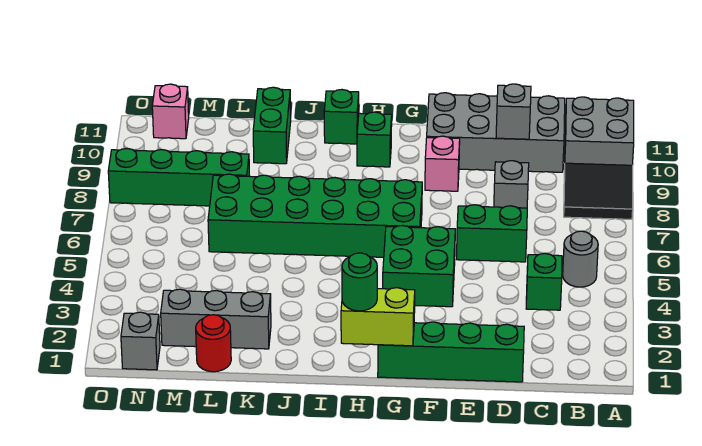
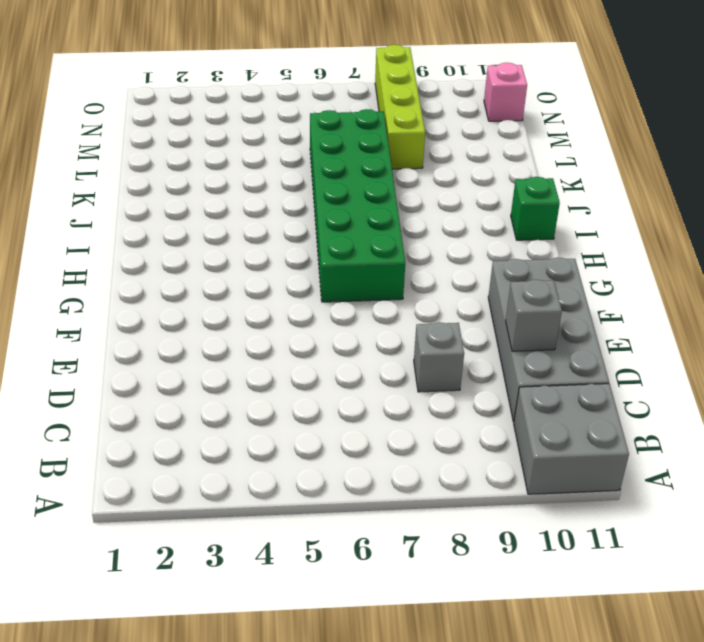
lime brick L8:O8 level 1 -> green brick L8:O8 level 1
none -> black tile A8:B9 level 1
none -> grey round brick B5 level 1
none -> green brick C4 level 1

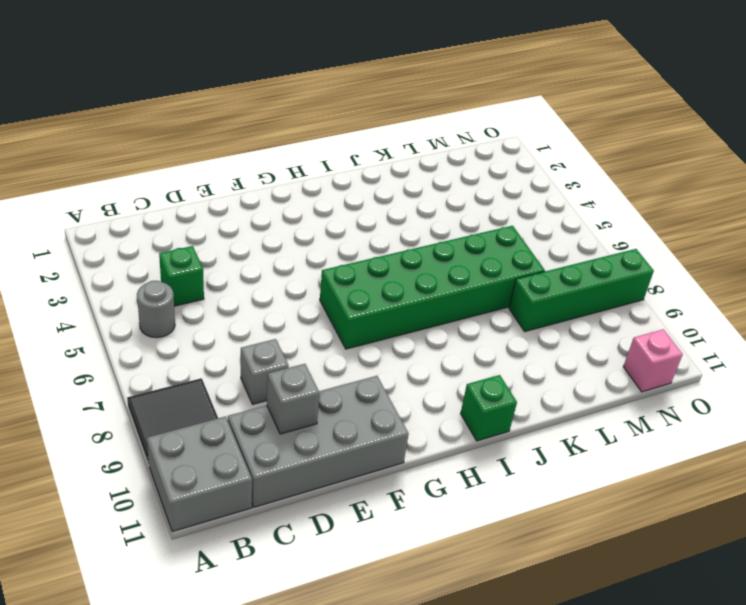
none -> green brick D1:G1 level 1
none -> green brick D6:E6 level 1
none -> green brick F4:G5 level 1

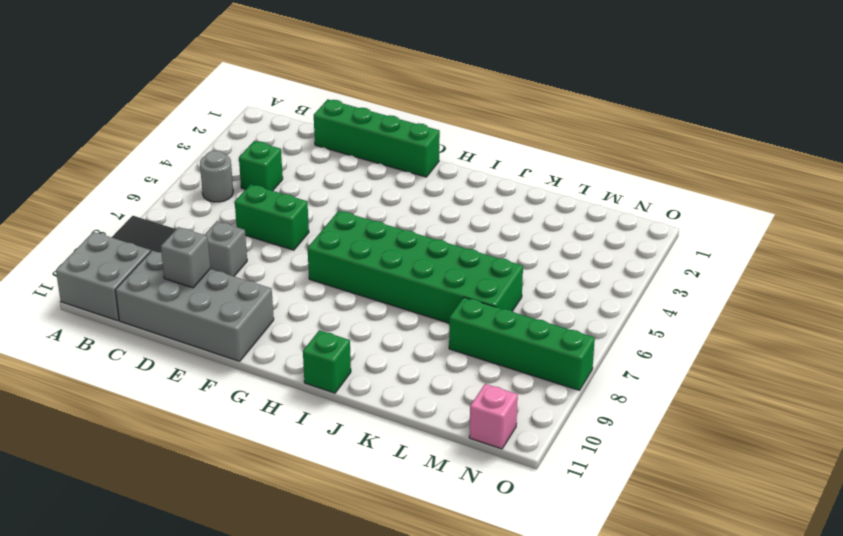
none -> green brick F4:G5 level 1
none -> pink brick F9 level 1
none -> green brick H10 level 1

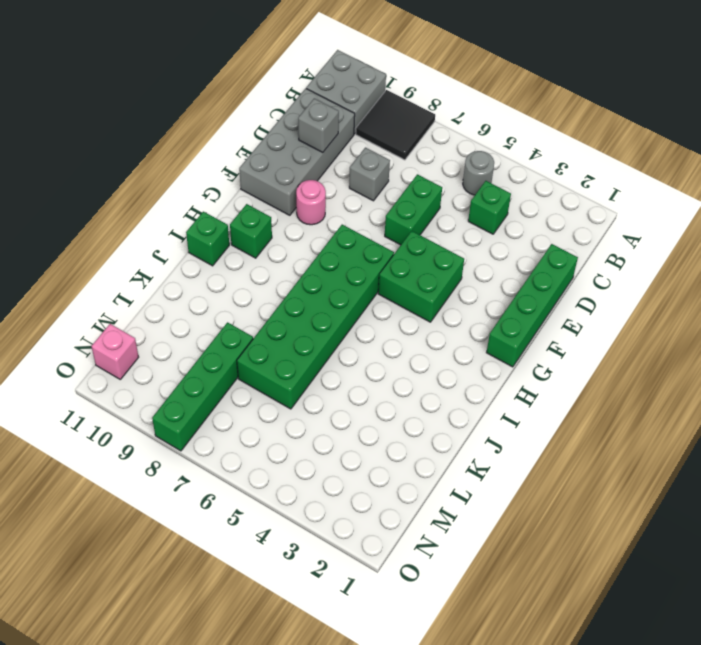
pink round brick F9 level 1 -> pink brick F9 level 1
none -> grey brick K2:M2 level 1
none -> green brick K10:K11 level 1
none -> red round brick L1 level 1

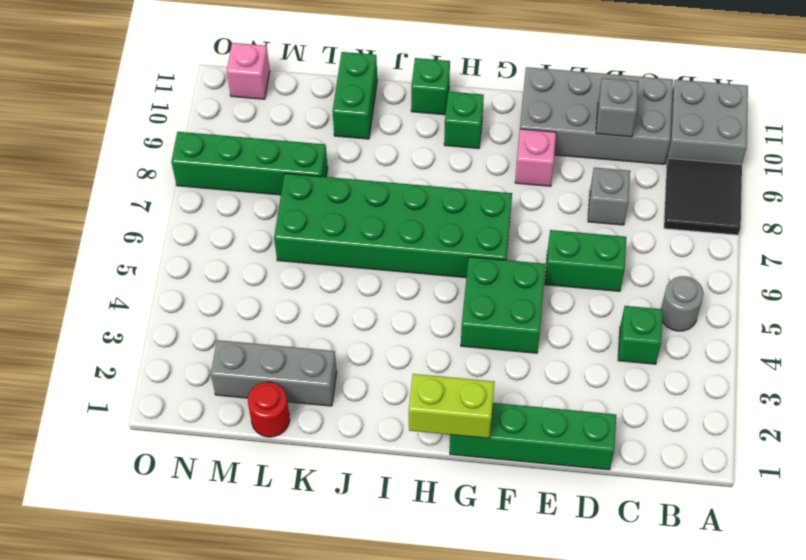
none -> grey brick N1 level 1
none -> green round brick H1 level 3

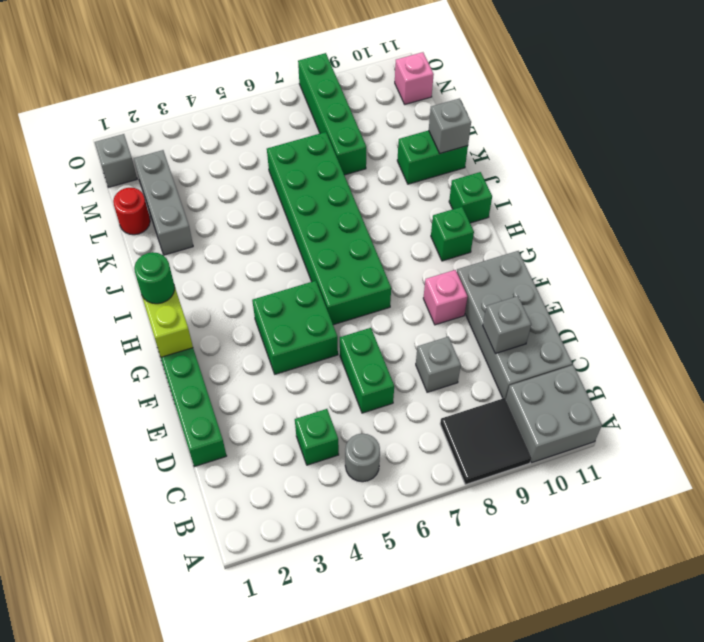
grey brick K11 level 2 -> none

